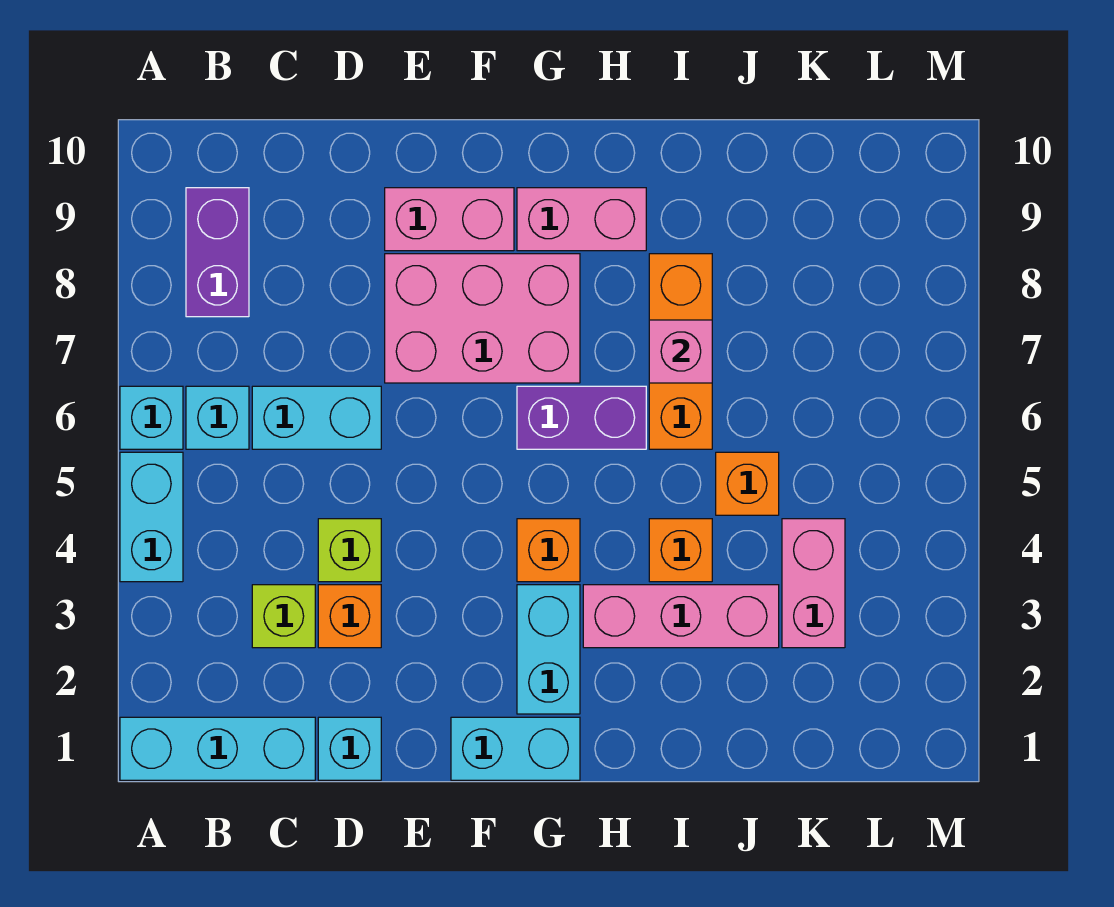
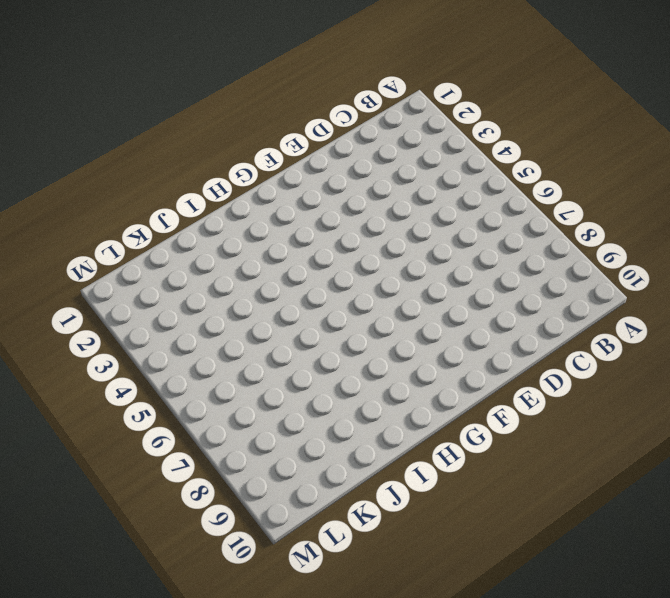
none -> cyan brick A1:C1 level 1
none -> cyan brick A4:A5 level 1
none -> cyan brick A6 level 1

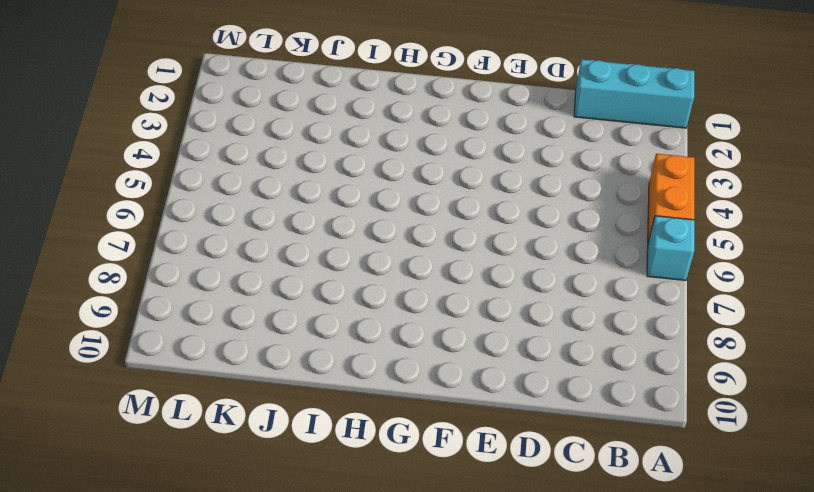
orange brick A4:A5 level 1 -> cyan brick A4:A5 level 1
none -> cyan brick B6 level 1
none -> purple brick B8:B9 level 1
none -> lime brick C3 level 1

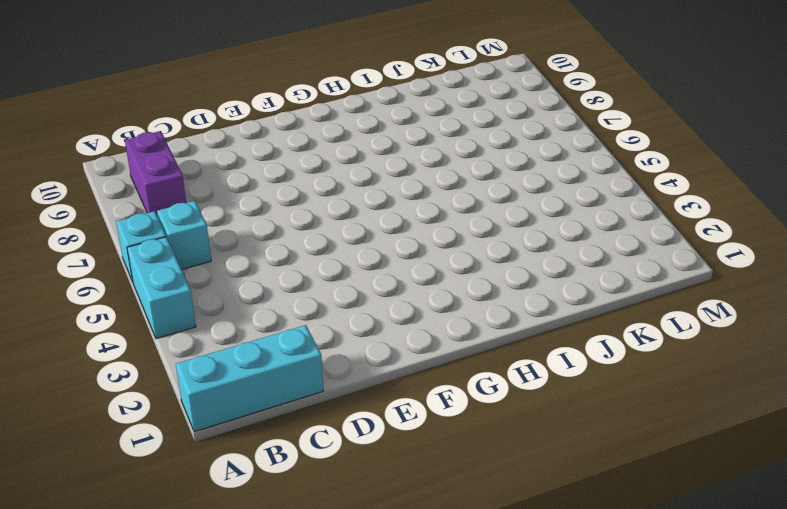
none -> lime brick C3 level 1
none -> cyan brick C6:D6 level 1
none -> cyan brick D1 level 1

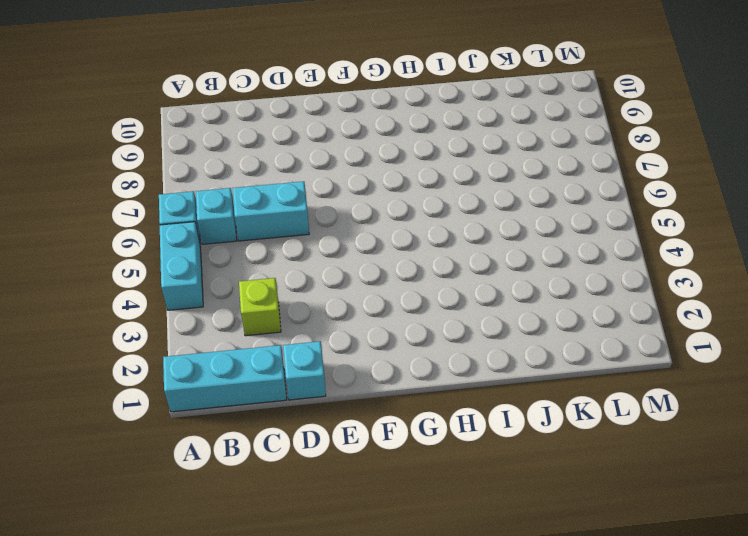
none -> purple brick B8:B9 level 1
none -> orange brick D3 level 1
none -> lime brick D4 level 1

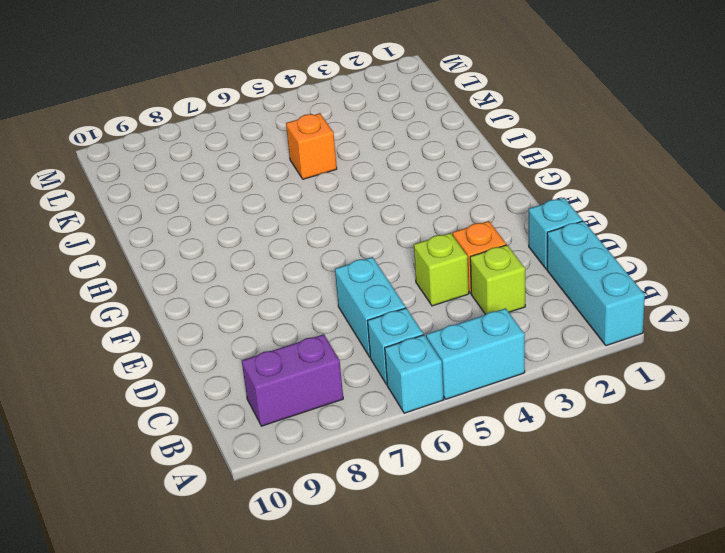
none -> pink brick E7:G8 level 1
none -> pink brick E9:F9 level 1
none -> cyan brick F1:G1 level 1

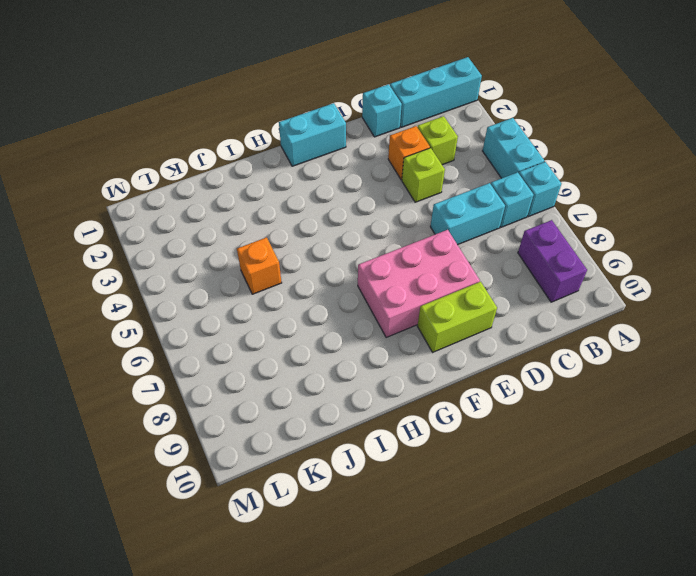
lime brick E9:F9 level 1 -> pink brick E9:F9 level 1
none -> cyan brick G2:G3 level 1
none -> orange brick G4 level 1
none -> purple brick G6:H6 level 1

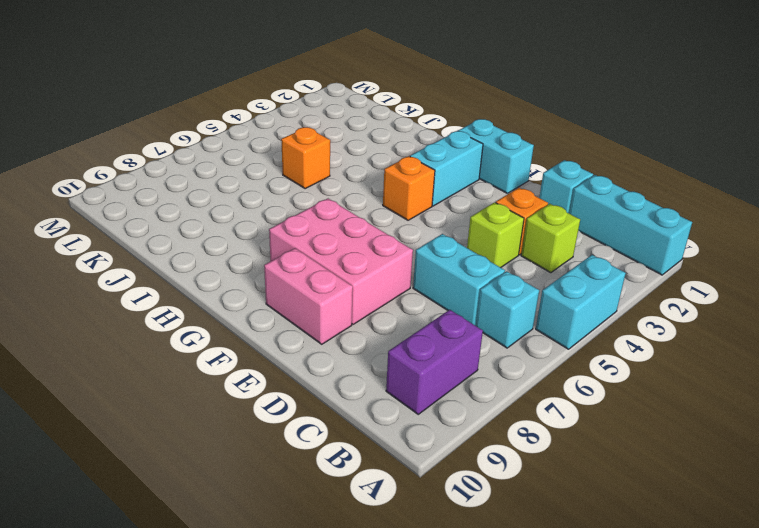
none -> cyan brick A6 level 1
none -> purple brick G6:H6 level 1
none -> pink brick G9:H9 level 1

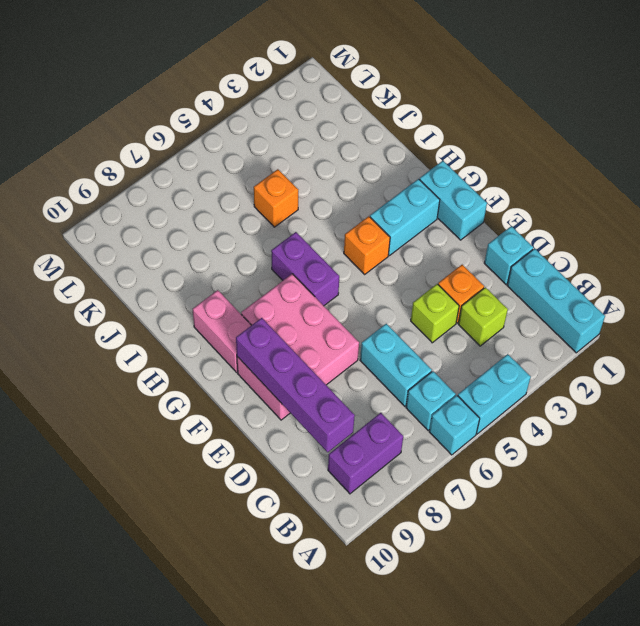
purple brick C9:F9 level 2 -> none
none -> pink brick H3:J3 level 1
none -> orange brick I4 level 1
none -> orange brick I6:I8 level 1

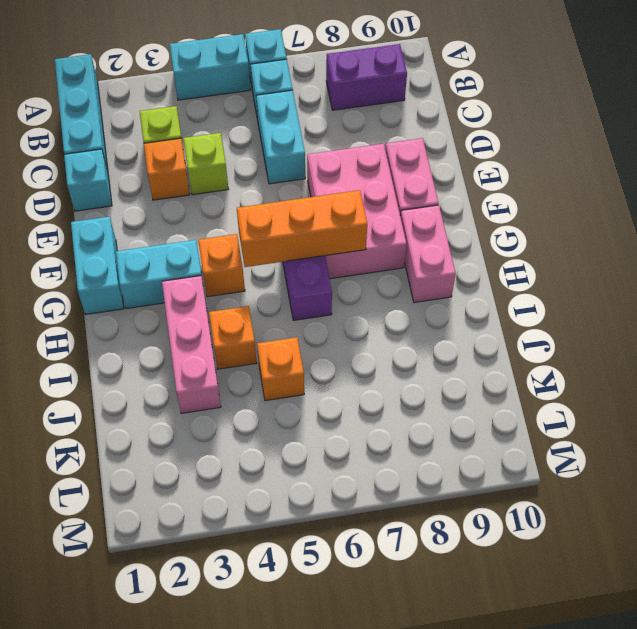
orange brick G5:G7 level 2 -> orange brick I6:I8 level 1
none -> pink brick K3:K4 level 1
none -> pink brick I7 level 2

